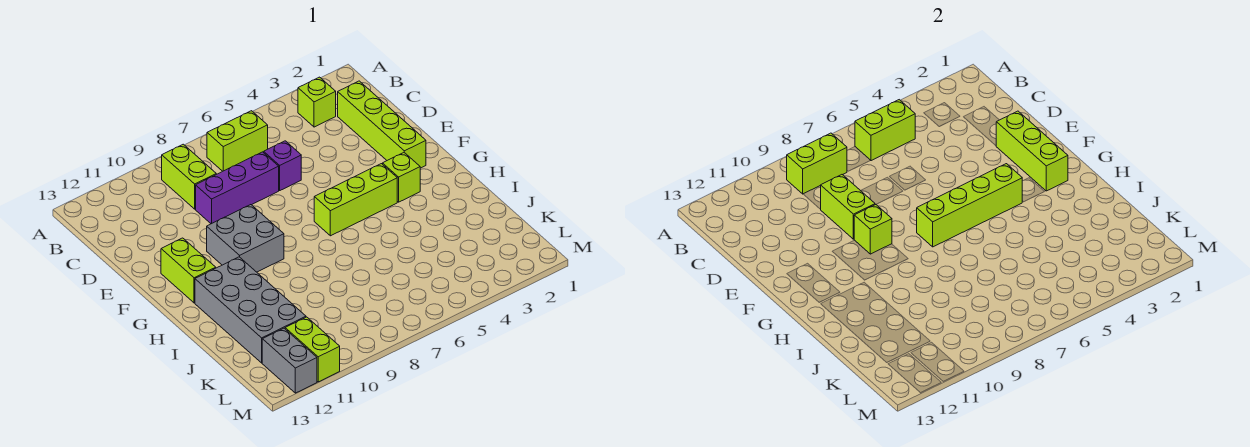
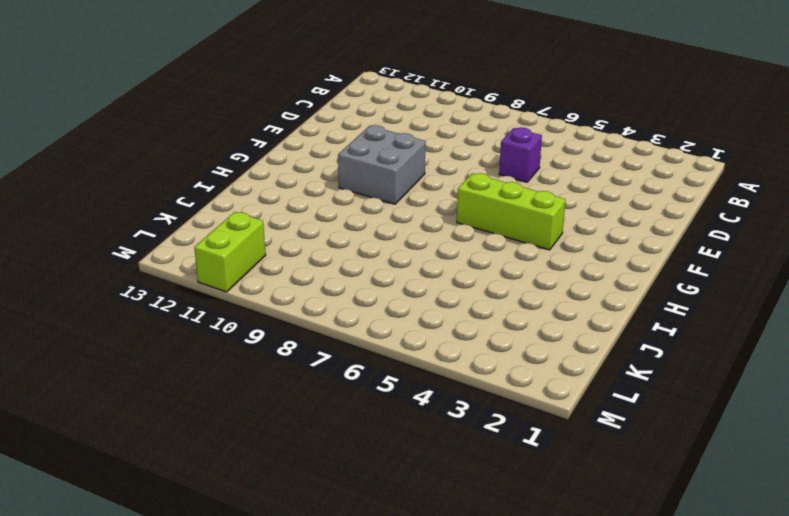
none -> lime brick B3 level 1
none -> lime brick B6:B7 level 1
none -> lime brick B9:C9 level 1

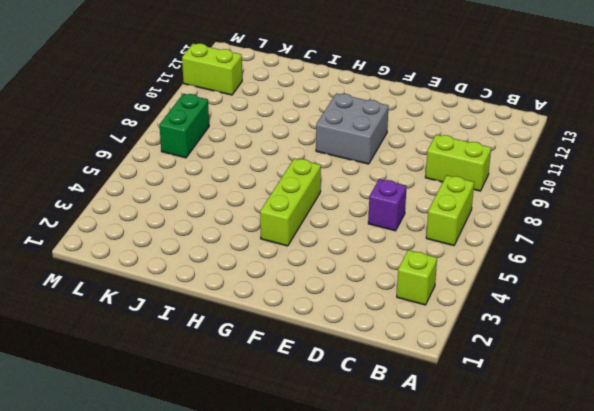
green brick L7:L8 level 1 -> none
none -> lime brick C2:F2 level 1
none -> purple brick D7:D9 level 1
none -> lime brick F12:G12 level 1

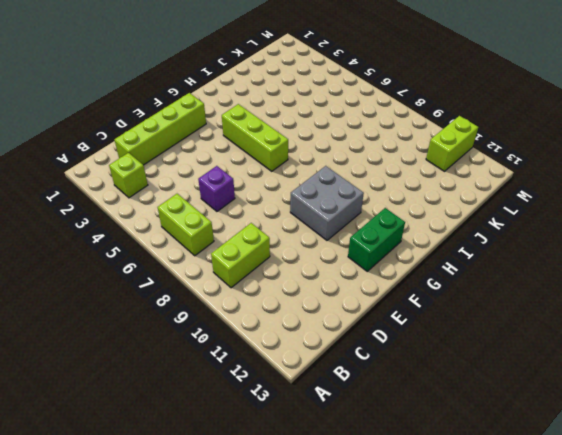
green brick F12:G12 level 1 -> lime brick F12:G12 level 1
none -> purple brick D7:D9 level 1
none -> lime brick G3 level 1
none -> grey brick H11:K12 level 1

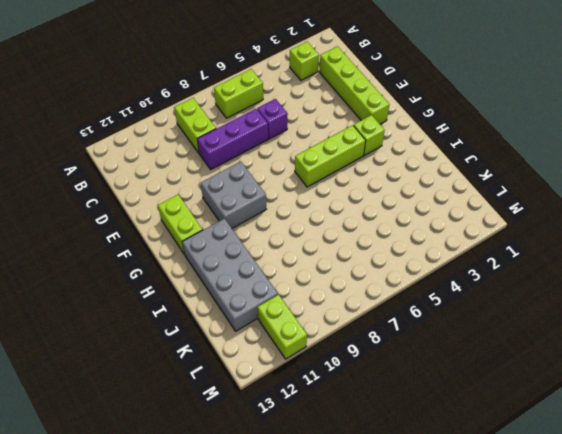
none -> grey brick L12:M12 level 1
none -> lime brick B5:B6 level 2
none -> lime brick B8:B9 level 2

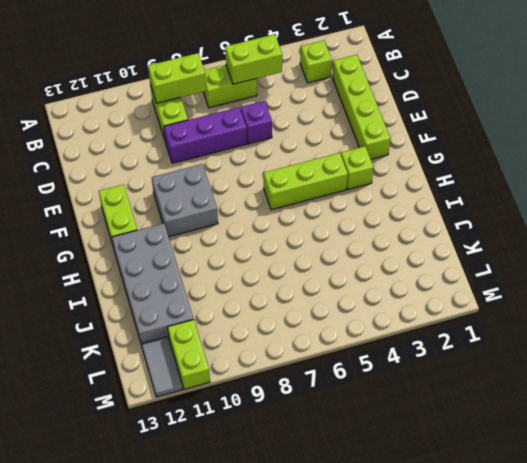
grey tile L12:M12 level 1 -> grey brick L12:M12 level 1
none -> lime brick D9:E9 level 2
none -> lime brick E2:G2 level 2
none -> lime brick F9 level 2

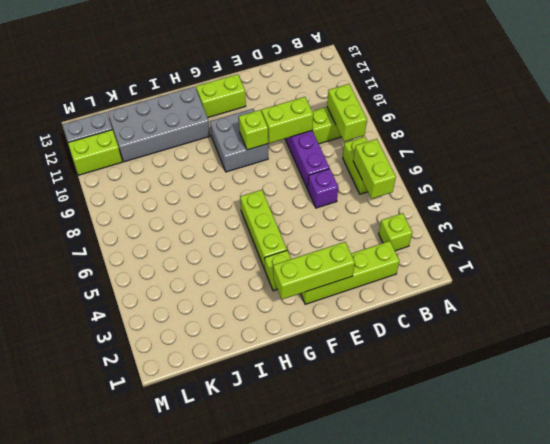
none -> lime brick G4:G7 level 2

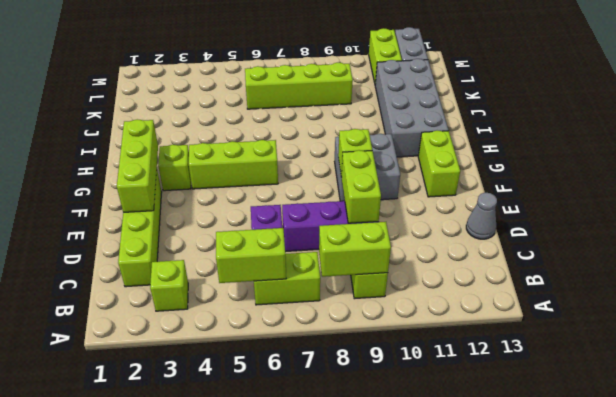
grey cone D13 level 1 -> none
lime brick K6:K9 level 1 -> lime brick G4:G7 level 2

